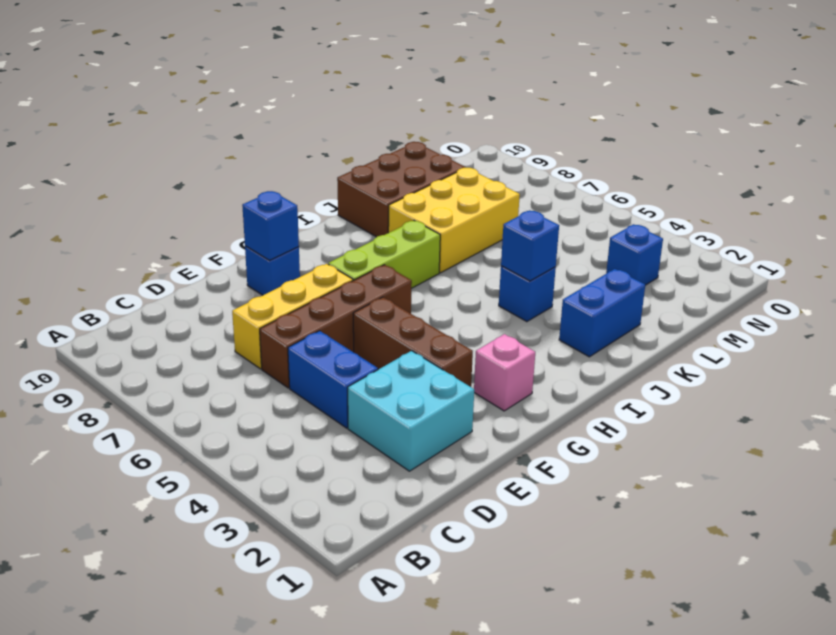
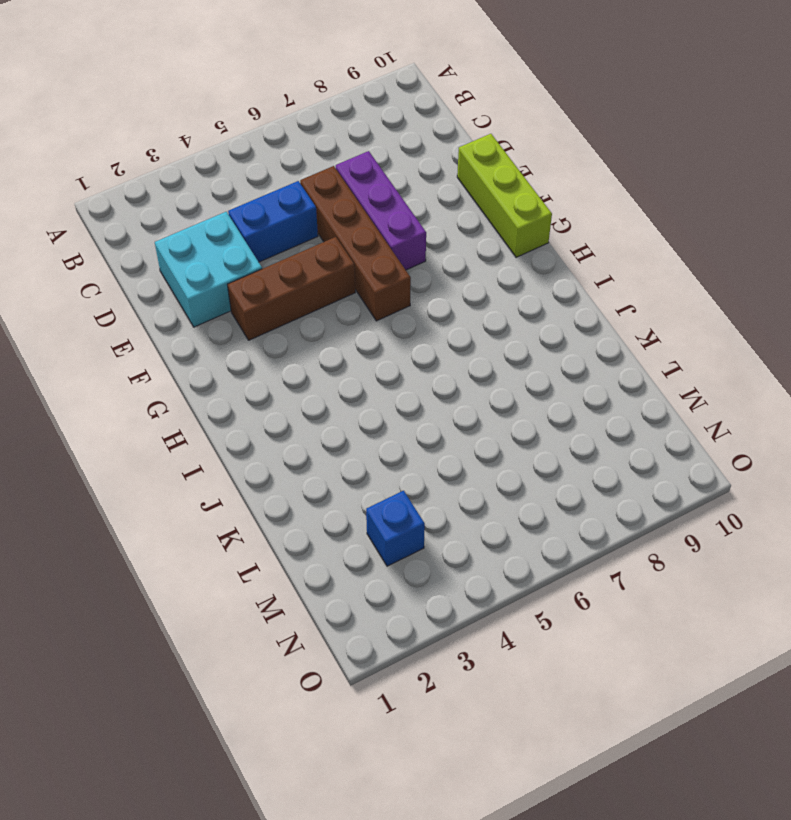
purple brick D7:F7 level 1 -> yellow brick D7:F7 level 1
lime brick E10:G10 level 1 -> lime brick G7:I7 level 1
none -> blue brick F9 level 1
none -> pink brick G2 level 1
none -> blue brick J2:K2 level 1

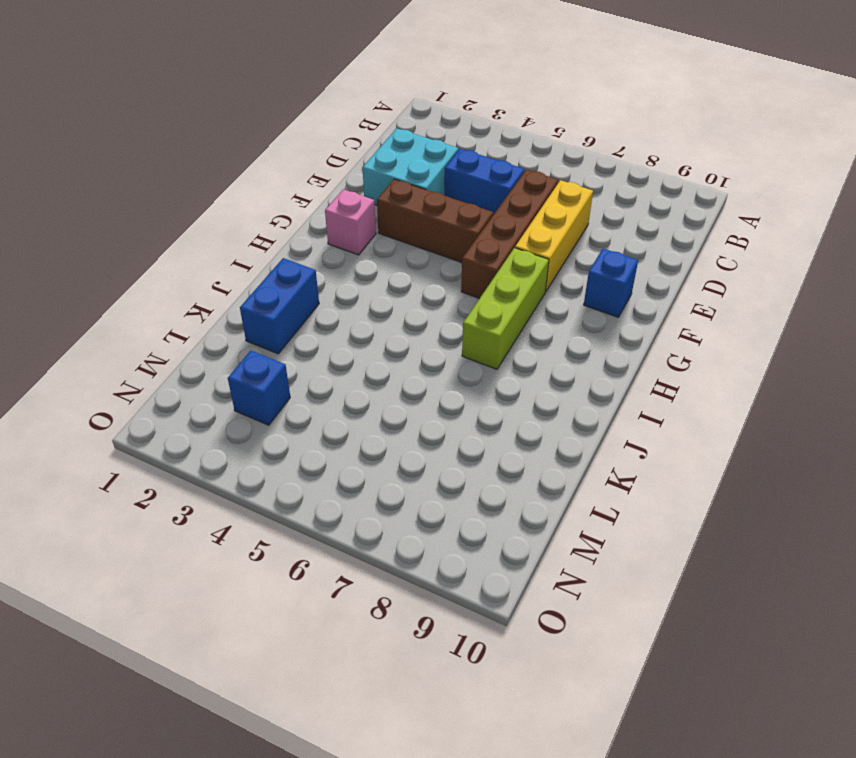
none -> blue brick J4 level 1
none -> yellow brick J7:L8 level 1
none -> brown brick J9:L10 level 1

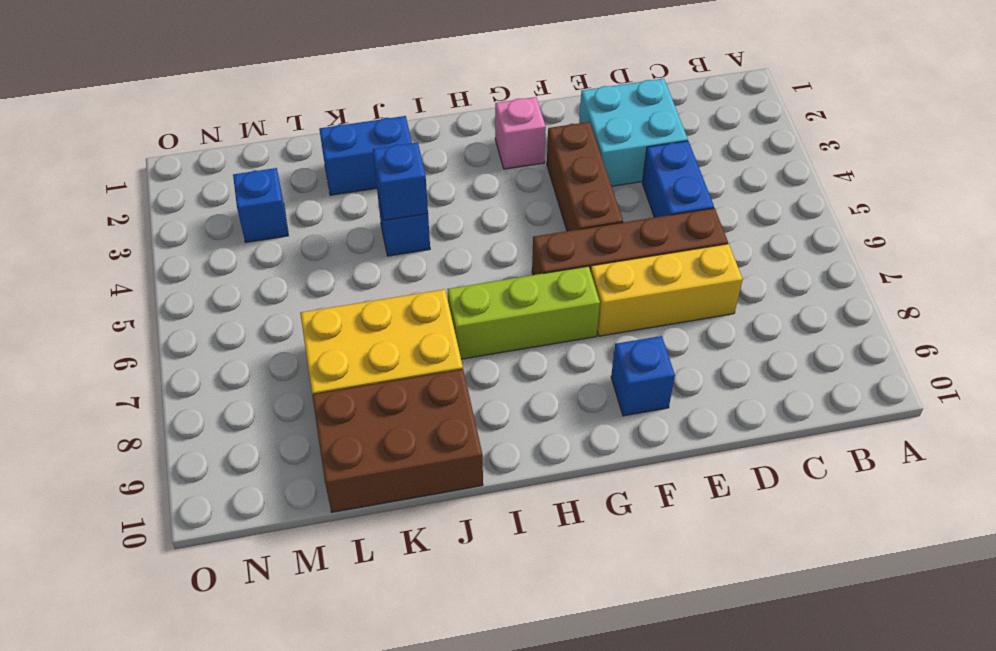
none -> blue brick F9 level 2

